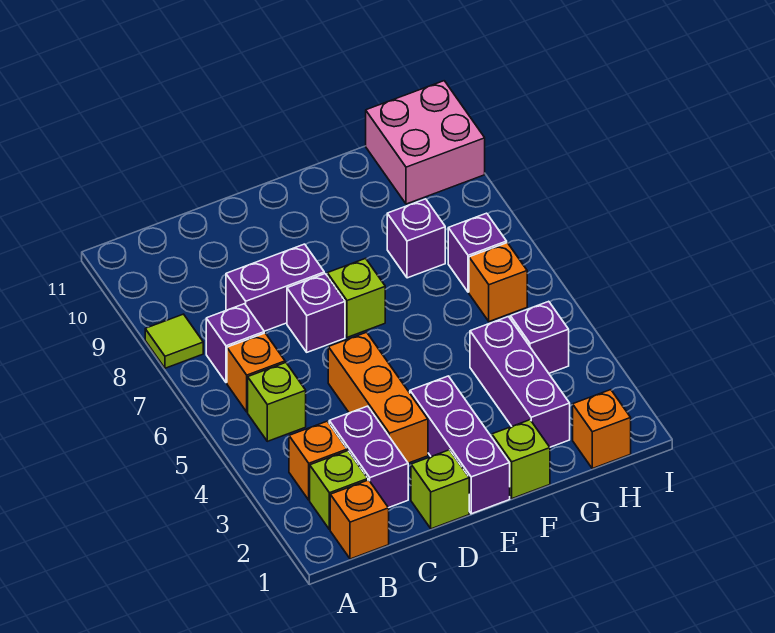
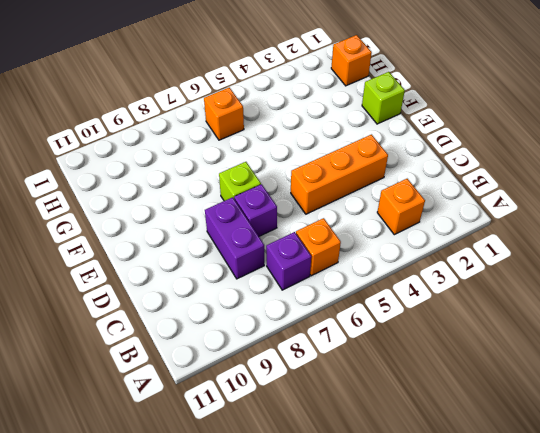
none -> lime tile A8 level 1
none -> orange brick B1 level 1
none -> lime brick B2 level 1

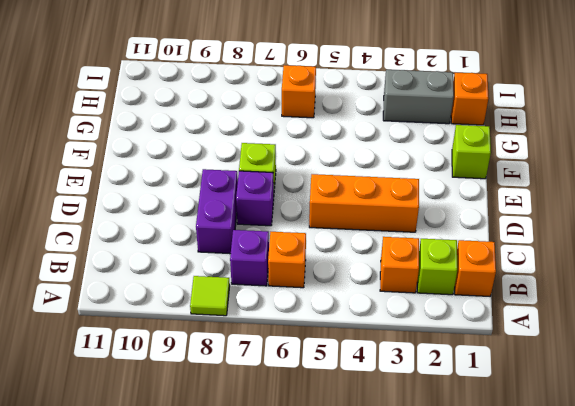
grey brick H2:H3 level 1 -> none
none -> lime brick B5 level 1
none -> purple brick C2:C3 level 1
none -> lime brick D1 level 1

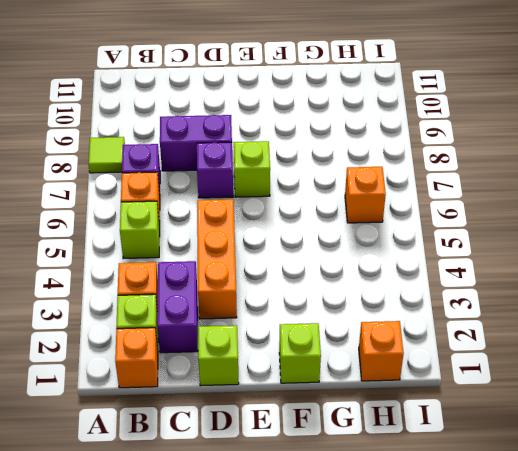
none -> purple brick E1:E3 level 1
none -> purple brick G2:G4 level 1
none -> purple brick G8 level 1

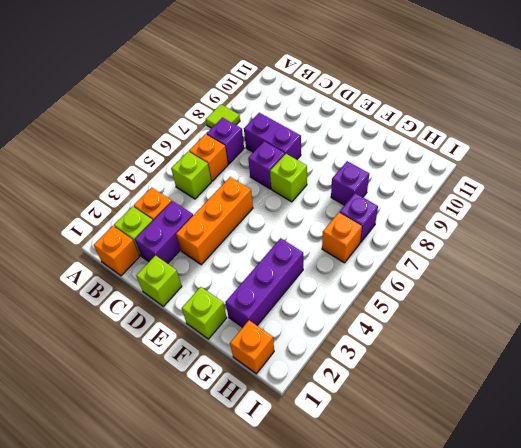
none -> purple brick E1:E3 level 1
none -> purple brick H4 level 1
none -> pink brick H10:I11 level 1

